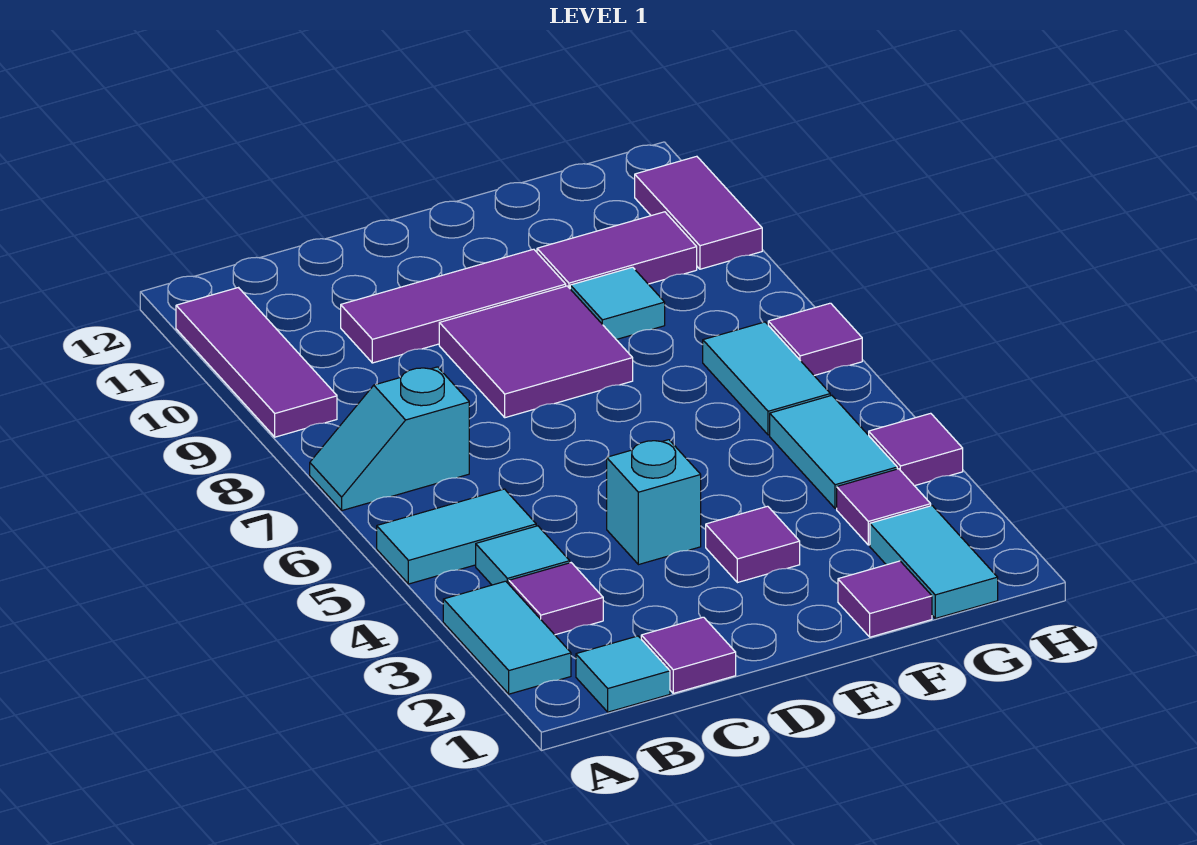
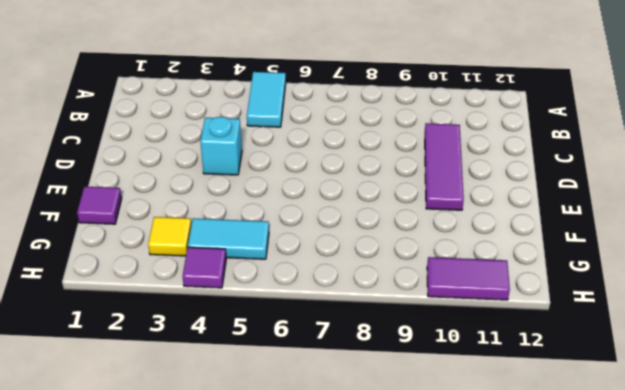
yellow tile G3 level 1 -> purple tile G3 level 1
none -> cyan tile A2:A3 level 1
none -> cyan slope A7:B7 level 1 top B
none -> purple tile A9:A11 level 1

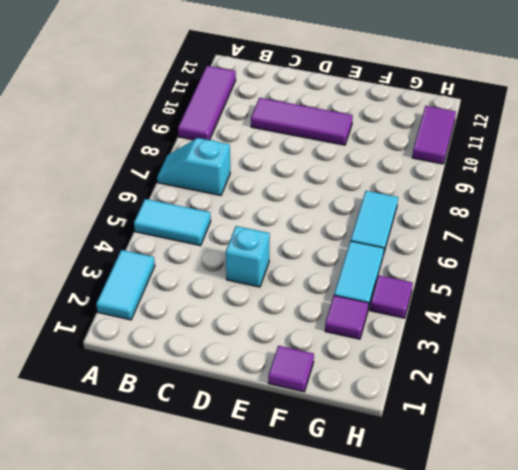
none -> cyan tile B1 level 1
none -> purple tile B3 level 1
none -> cyan tile B4 level 1

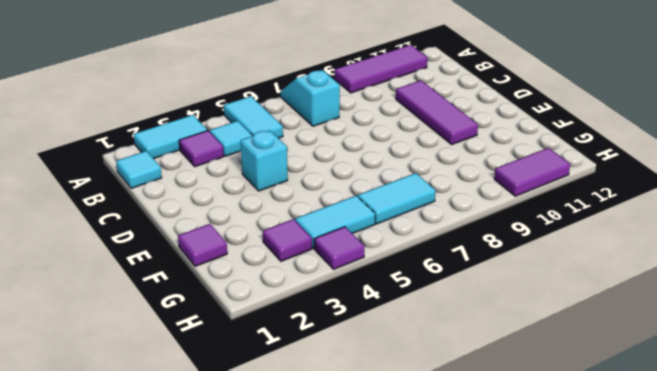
none -> purple tile C1 level 1
none -> purple tile D8:E9 level 1
none -> purple tile E3 level 1

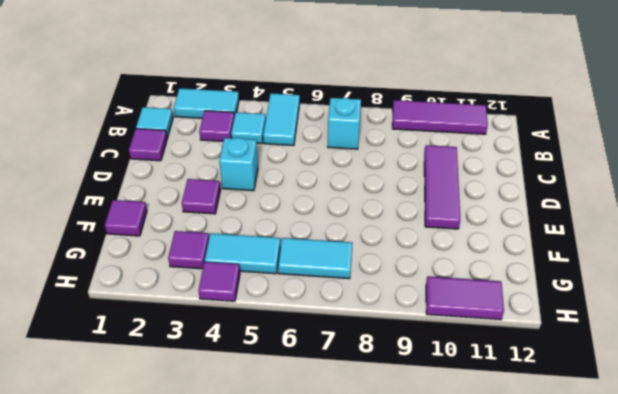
none -> purple tile D8:E9 level 1
none -> cyan tile F9 level 1
none -> purple tile F10:G10 level 1

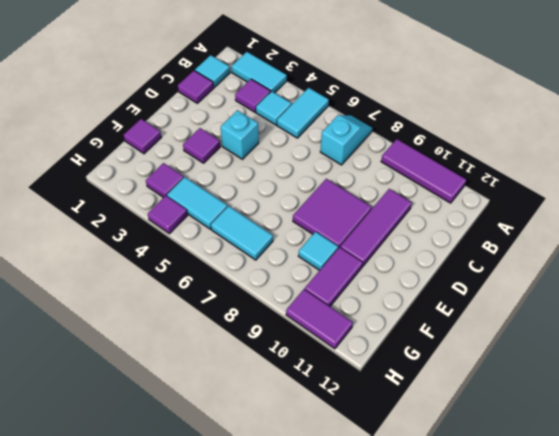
none -> cyan tile G1:G2 level 1
none -> purple tile H7 level 1

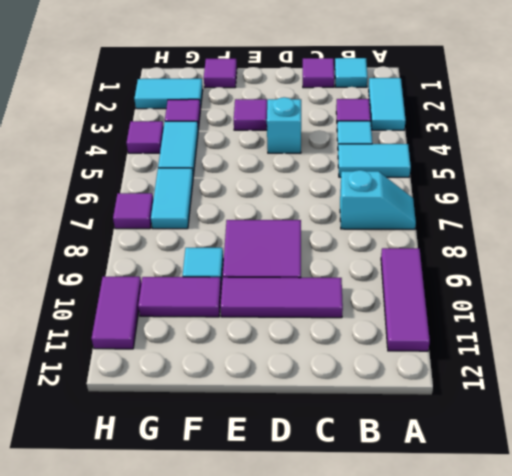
cyan tile G2:H2 level 1 -> cyan tile G1:G2 level 1

